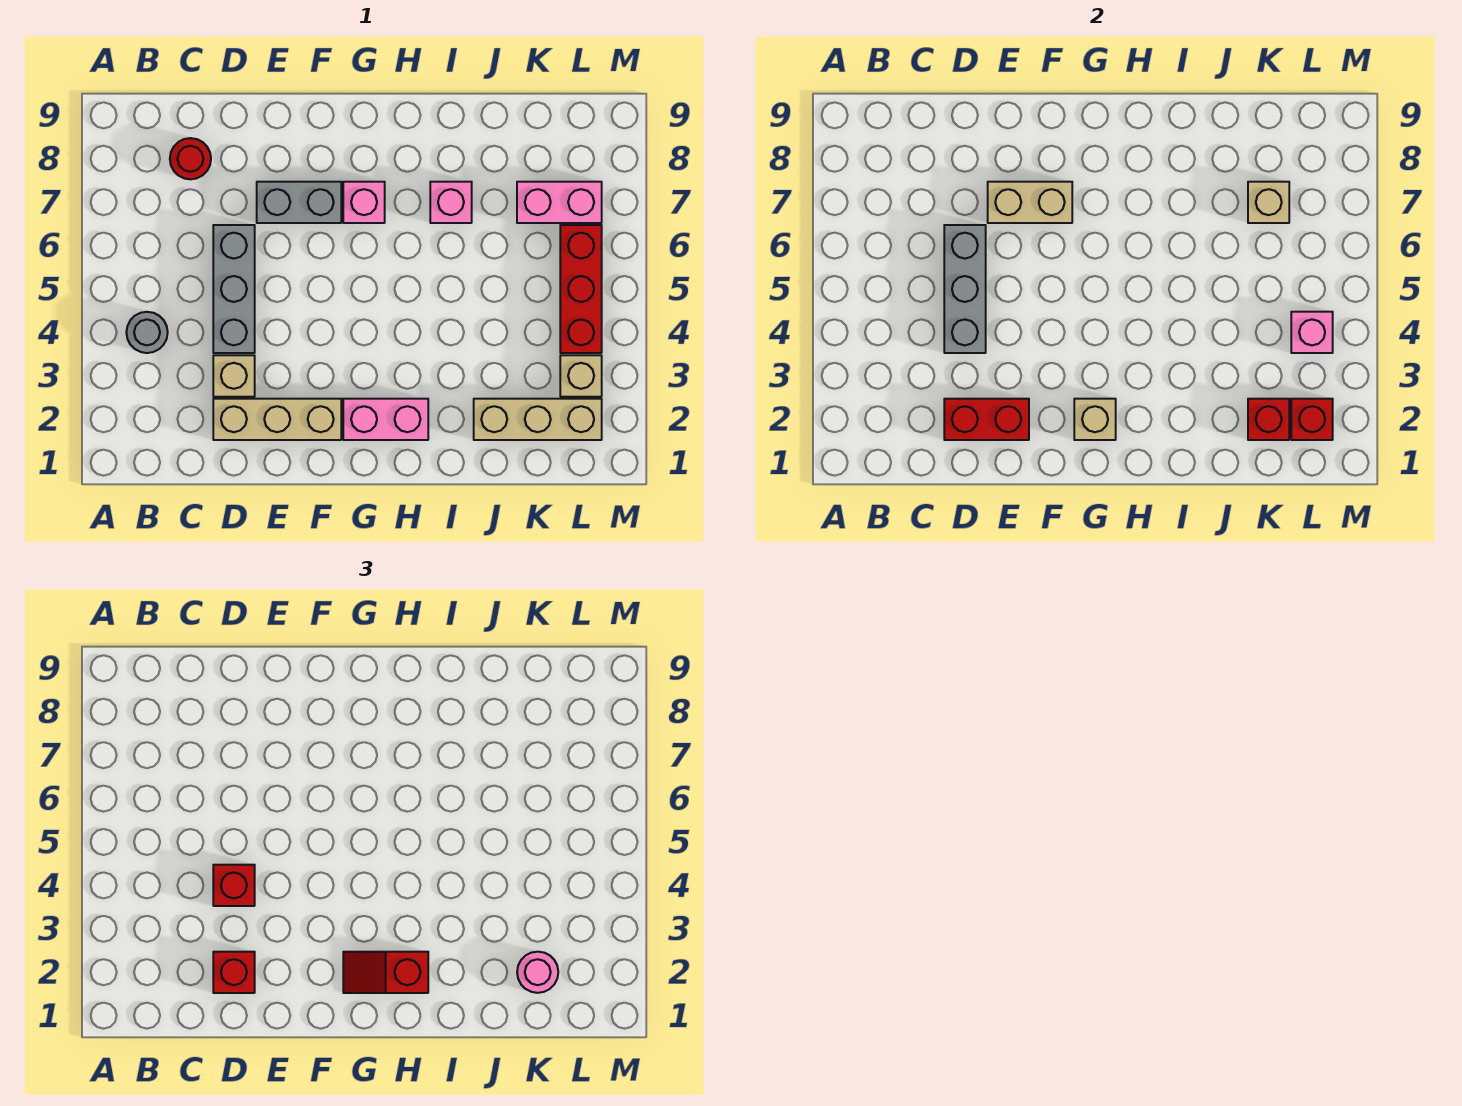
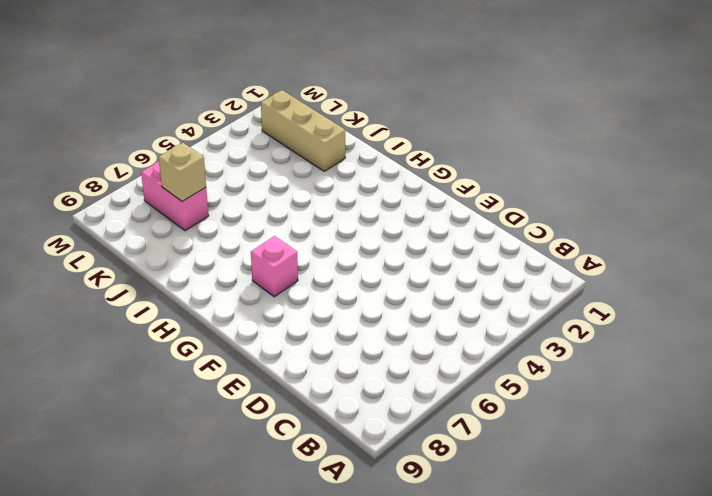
none -> grey round brick B4 level 1
none -> red round brick C8 level 1
none -> tan brick D2:F2 level 1

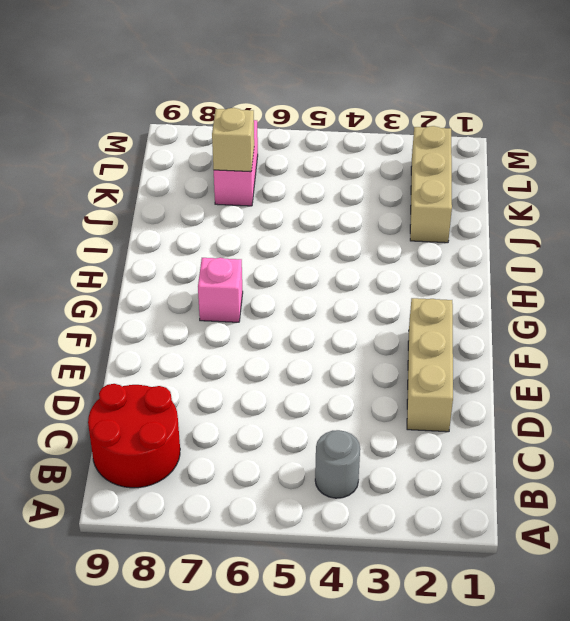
red round brick B8:C9 level 1 -> red round brick C8 level 1
none -> tan brick D3 level 1
none -> grey brick D4:D6 level 1
none -> grey brick E7:F7 level 1

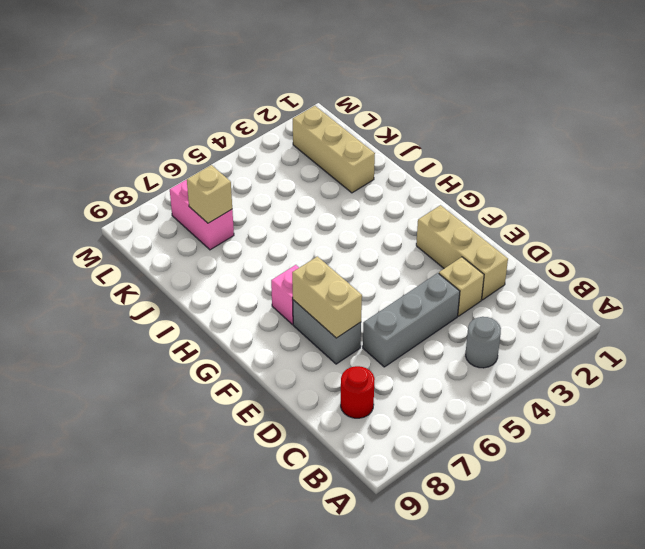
none -> pink brick G2:H2 level 1
none -> pink brick I7 level 1
none -> tan brick L3 level 1

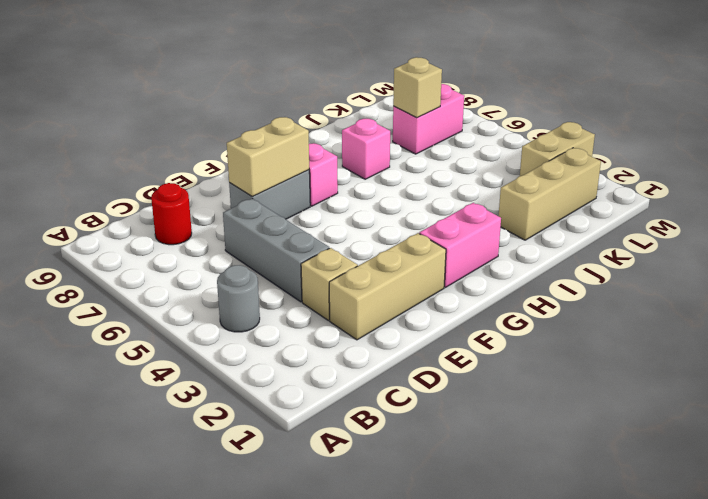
tan brick L3:M3 level 1 -> tan brick L3 level 1
none -> red brick L4:L6 level 1
none -> red brick D2:E2 level 2
none -> grey brick D4:D6 level 2

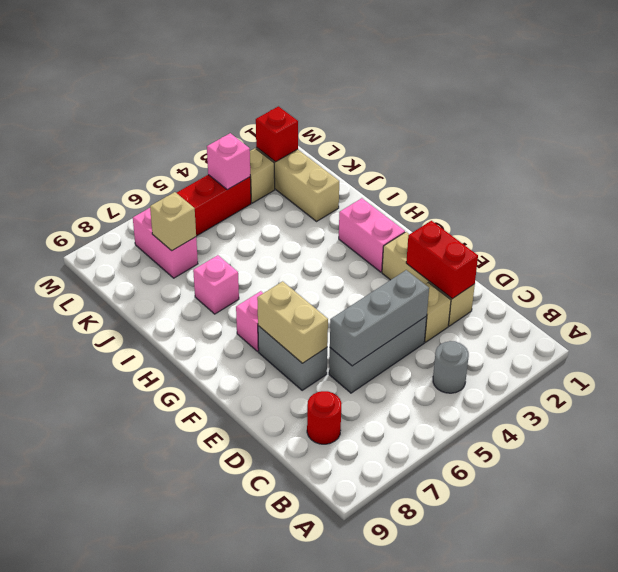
none -> tan brick G2 level 2
none -> red brick K2 level 2
none -> red brick D2 level 3

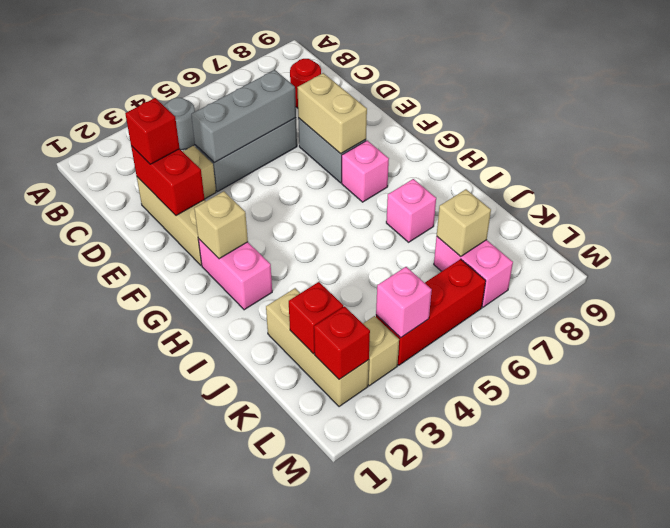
none -> red brick D4 level 3
none -> red slope G2:H2 level 3 top H
none -> pink round brick K2 level 3

